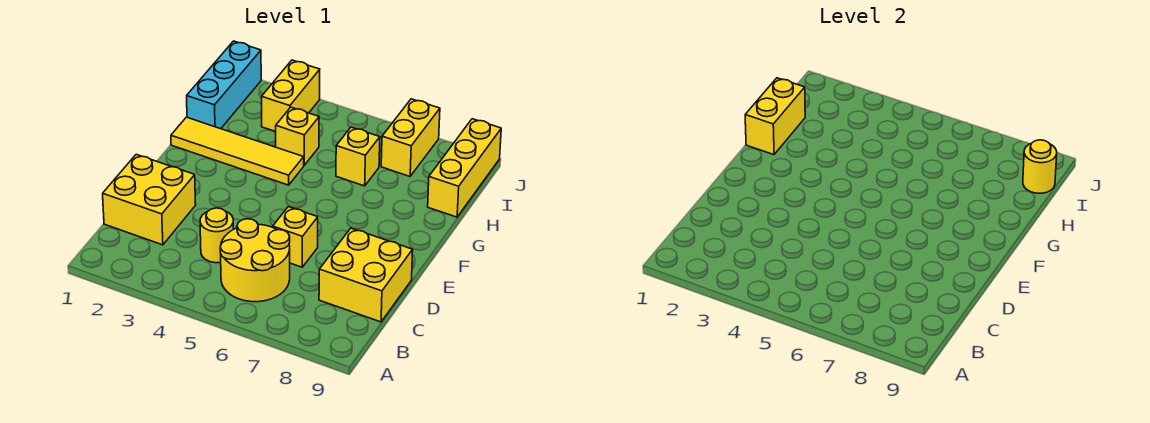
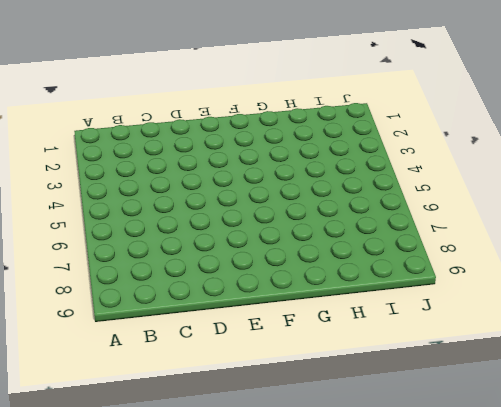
none -> yellow round brick B5:C6 level 1
none -> yellow brick C1:D2 level 1
none -> yellow round brick C4 level 1

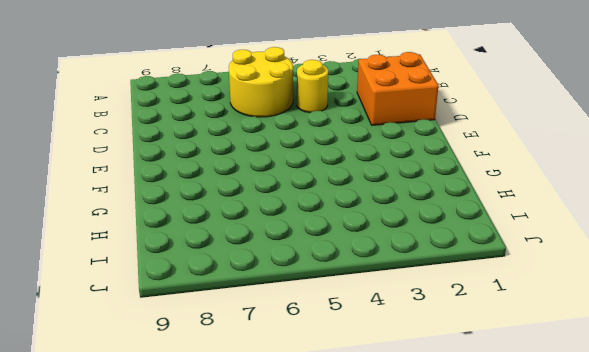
orange brick C1:D2 level 1 -> yellow brick C1:D2 level 1
none -> yellow brick C8:D9 level 1
none -> yellow brick D6 level 1
none -> yellow tile G1:G4 level 1

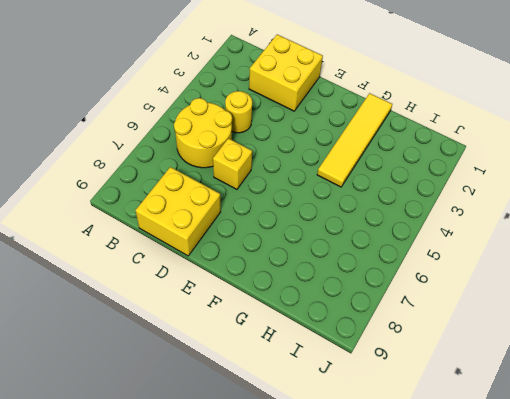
none -> cyan brick H1:J1 level 1
none -> yellow brick H4 level 1
none -> yellow brick H6 level 1

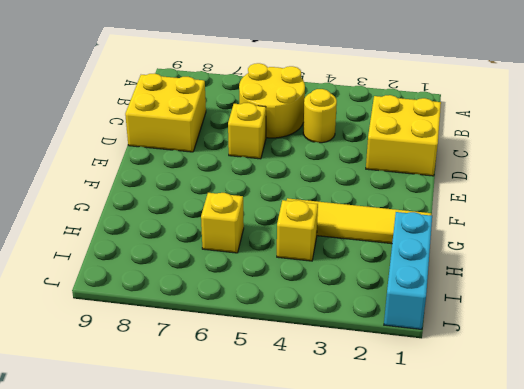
none -> yellow brick H9:J9 level 1
none -> yellow brick I3:J3 level 1
none -> yellow brick I7:J7 level 1

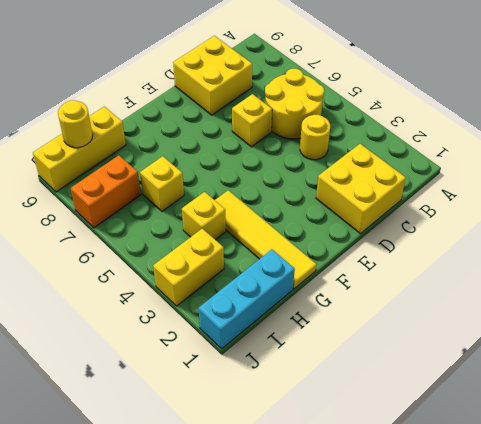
orange brick I7:J7 level 1 -> yellow brick I7:J7 level 1
none -> yellow brick G1:H1 level 2

